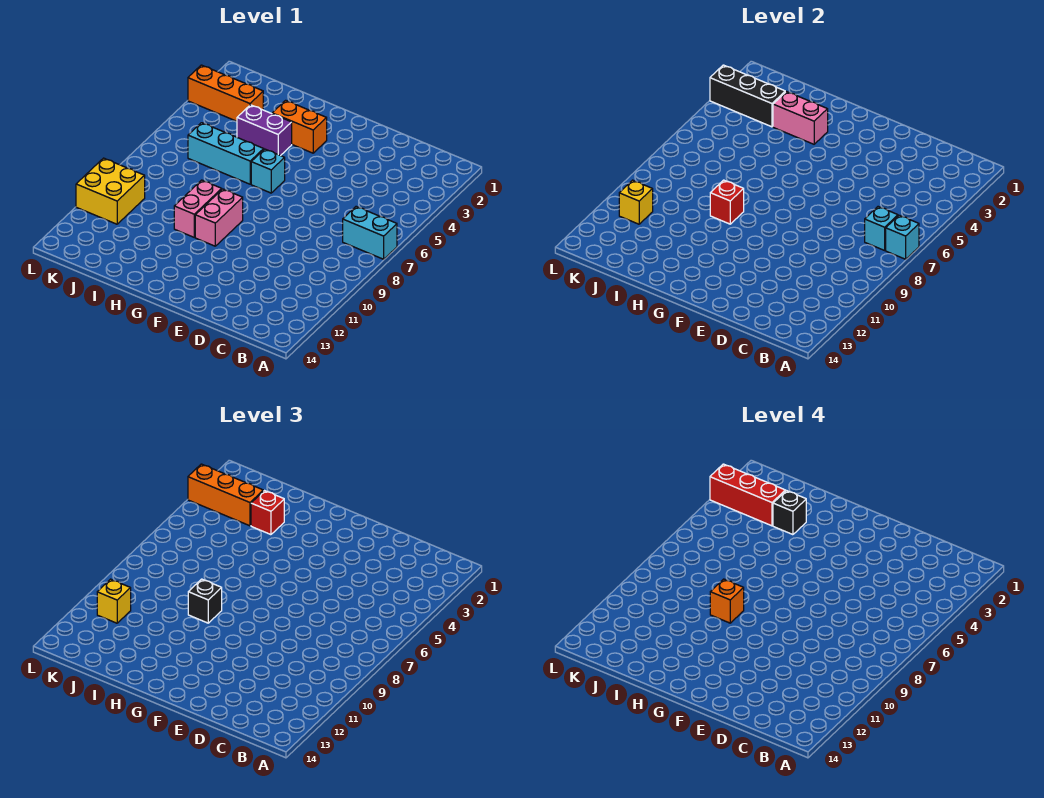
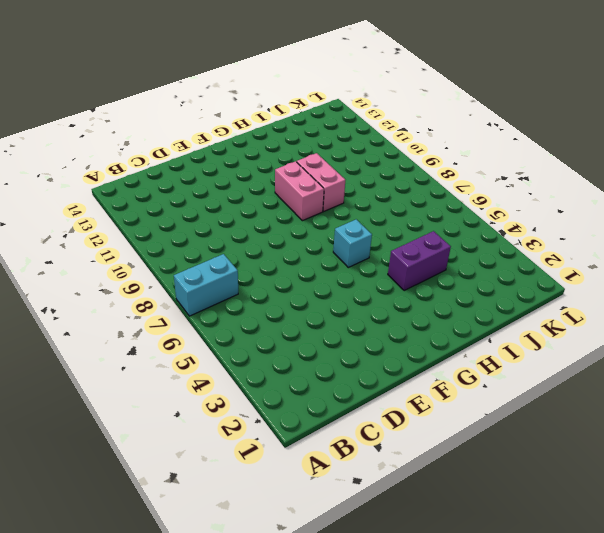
none -> orange brick G3:H3 level 1
none -> cyan brick H6:J6 level 1
none -> orange brick J3:L3 level 1

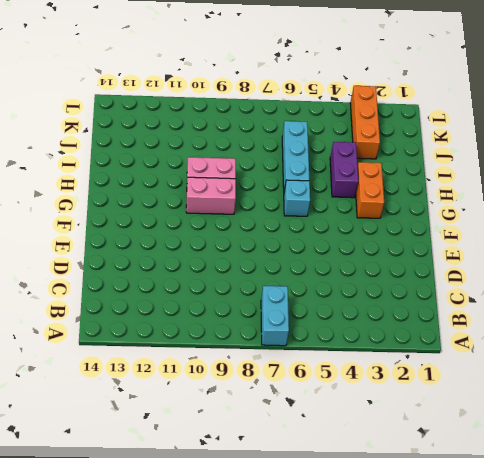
none -> yellow brick K10:L11 level 1
none -> cyan brick A7 level 2
none -> cyan brick B7 level 2

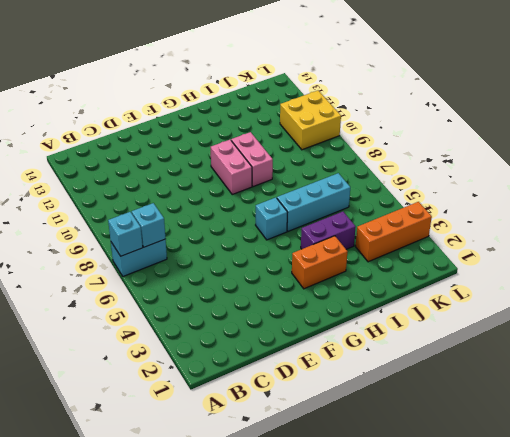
none -> pink brick H3:I3 level 2
none -> red brick H9 level 2
none -> black brick J3:L3 level 2

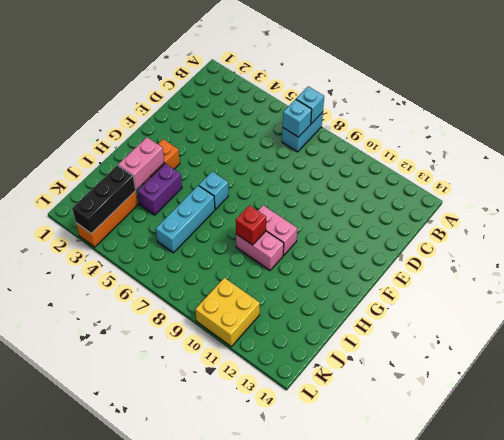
none -> yellow brick K11 level 2
none -> black brick H9 level 3
none -> red brick I3 level 3

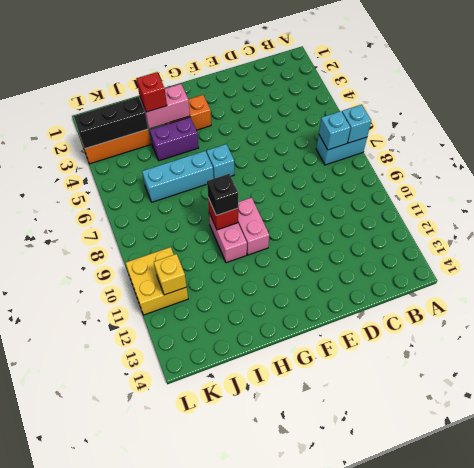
none -> orange brick J3:L3 level 3
none -> yellow brick K11 level 3
none -> orange brick H9 level 4

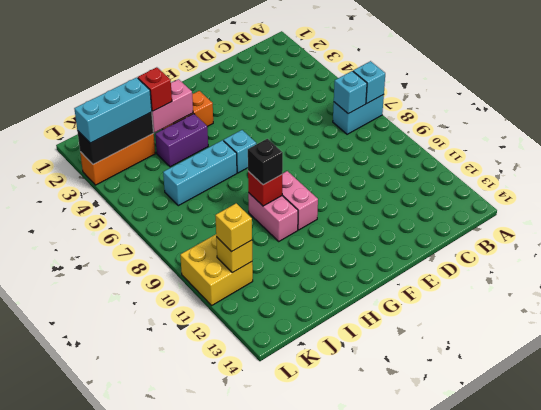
cyan brick J3:L3 level 3 -> orange brick J3:L3 level 3
none -> orange brick H9 level 4
none -> black brick I3 level 4
none -> red brick J3:L3 level 4

